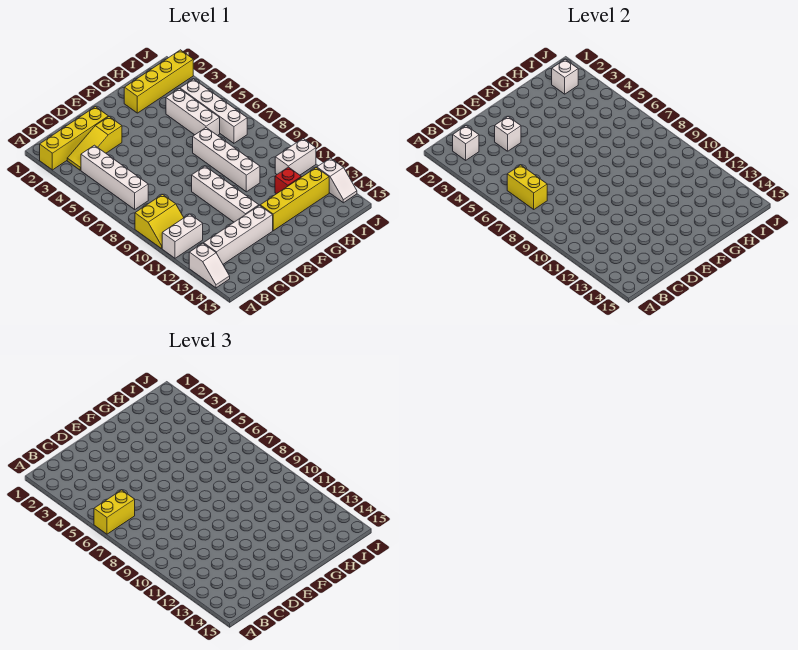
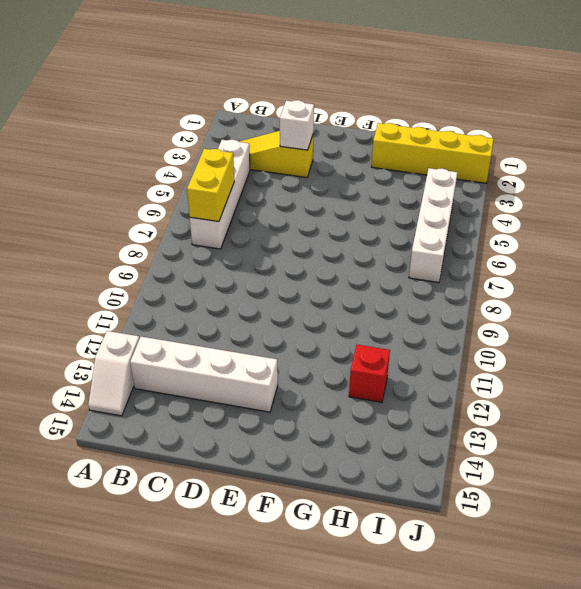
none -> yellow brick A2:D2 level 1
none -> yellow slope A9:B10 level 1 top 9
none -> white brick A11:B11 level 1

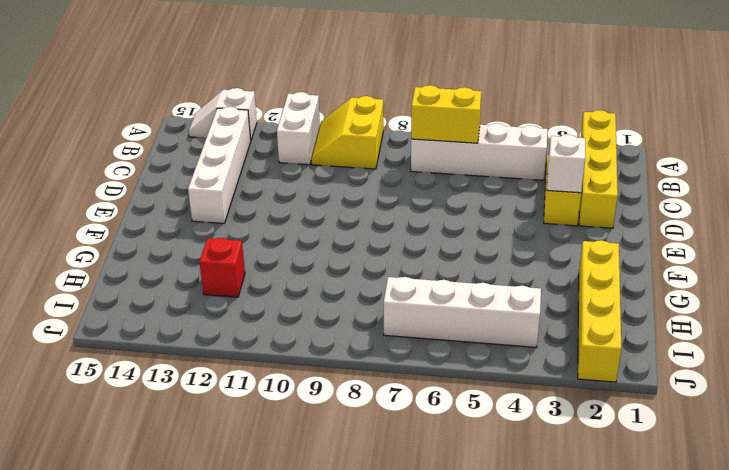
none -> white brick E9:E12 level 1
none -> yellow brick F13:I13 level 1
none -> white brick G7:G10 level 1

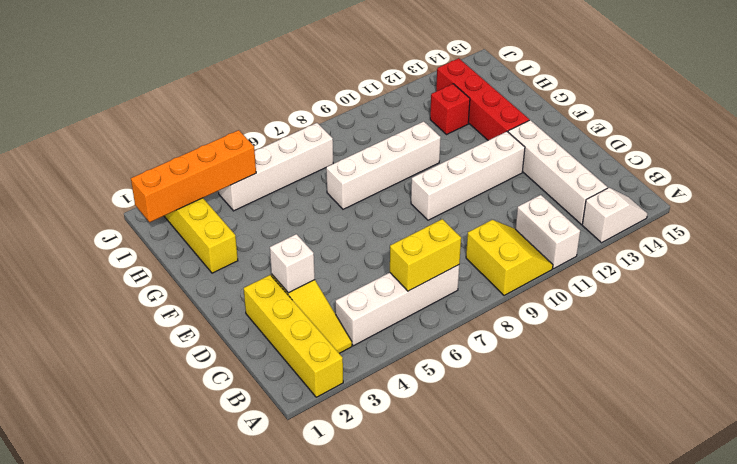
red brick F13:I13 level 1 -> yellow brick F13:I13 level 1
orange brick I1:I4 level 2 -> white brick I2 level 2
none -> white brick H4:H6 level 1
none -> white brick I11:J11 level 1
none -> white slope J13:J14 level 1 top 13

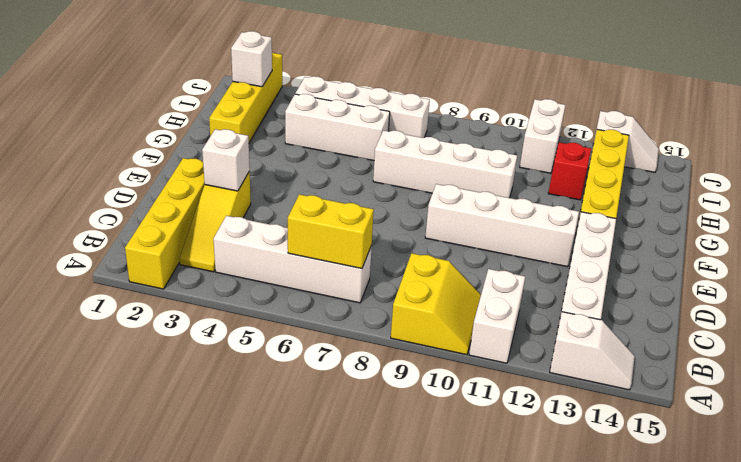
none -> white brick B2 level 2
none -> yellow brick A6:B6 level 3

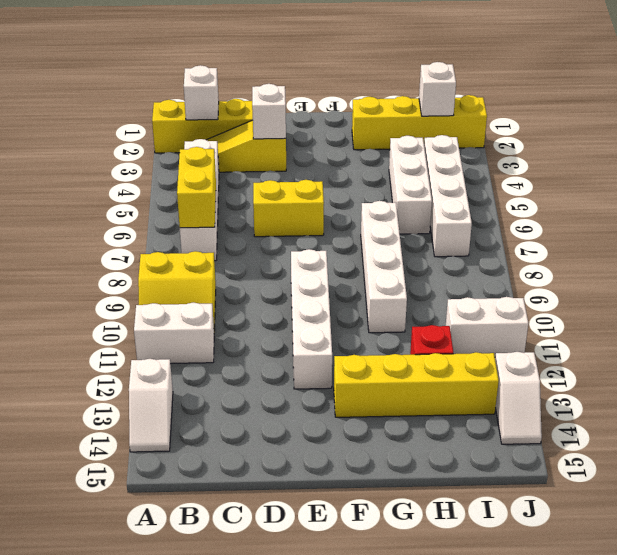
yellow brick D6:E6 level 1 -> yellow brick A6:B6 level 3
none -> white brick B13:E13 level 1

